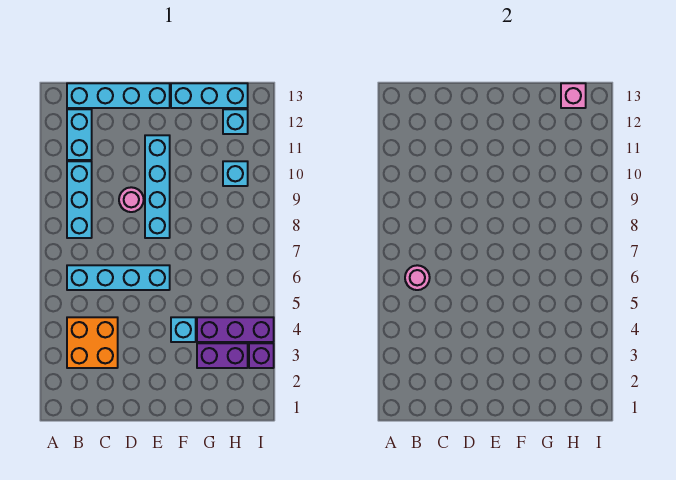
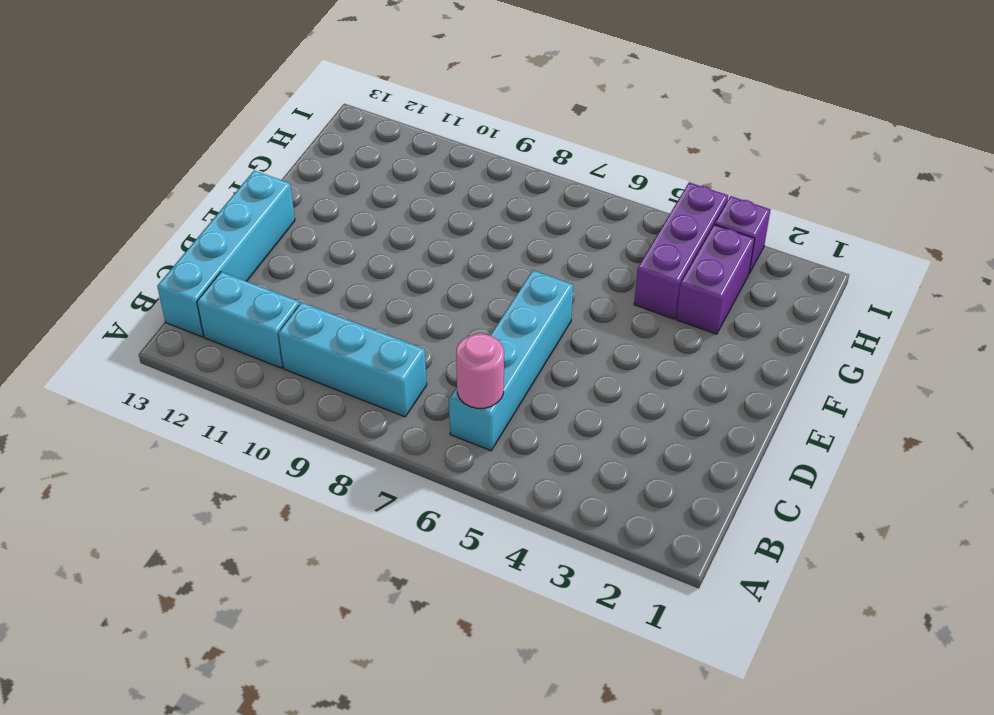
none -> orange brick B3:C4 level 1
none -> pink round brick D9 level 1
none -> cyan brick E8:E11 level 1

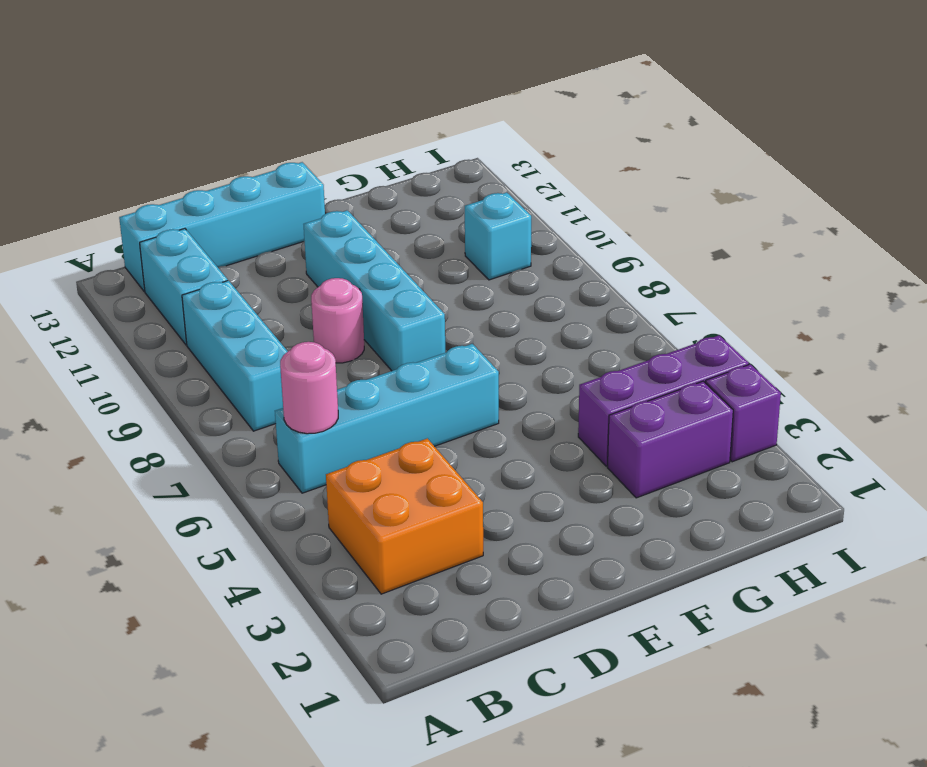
none -> cyan brick F4 level 1
none -> cyan brick F13:H13 level 1
none -> cyan brick H12 level 1

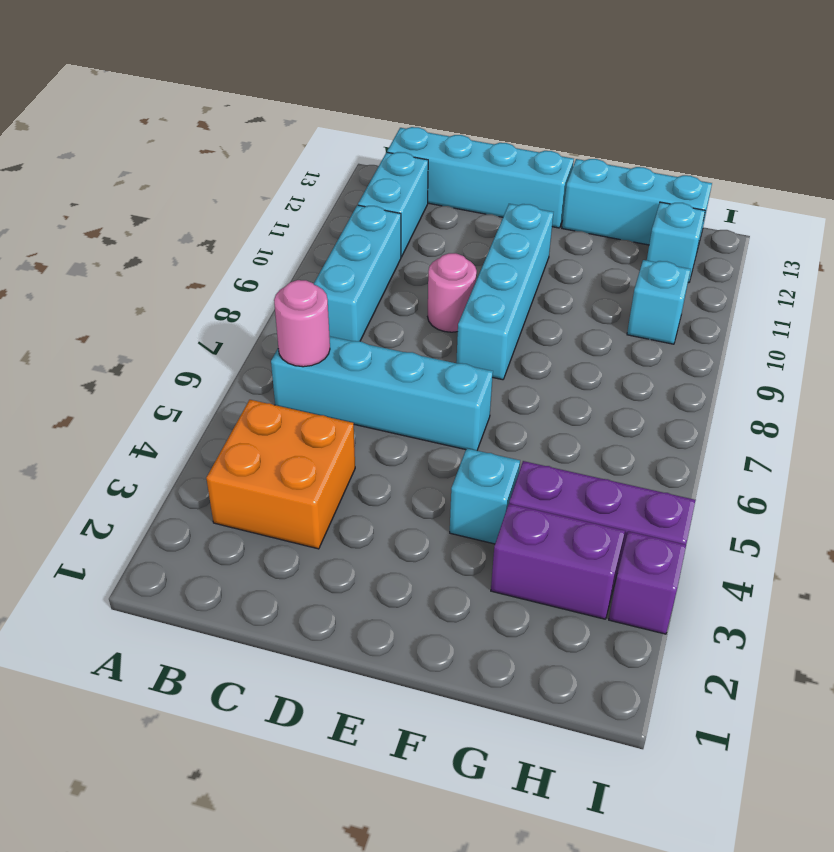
none -> pink brick H13 level 2

